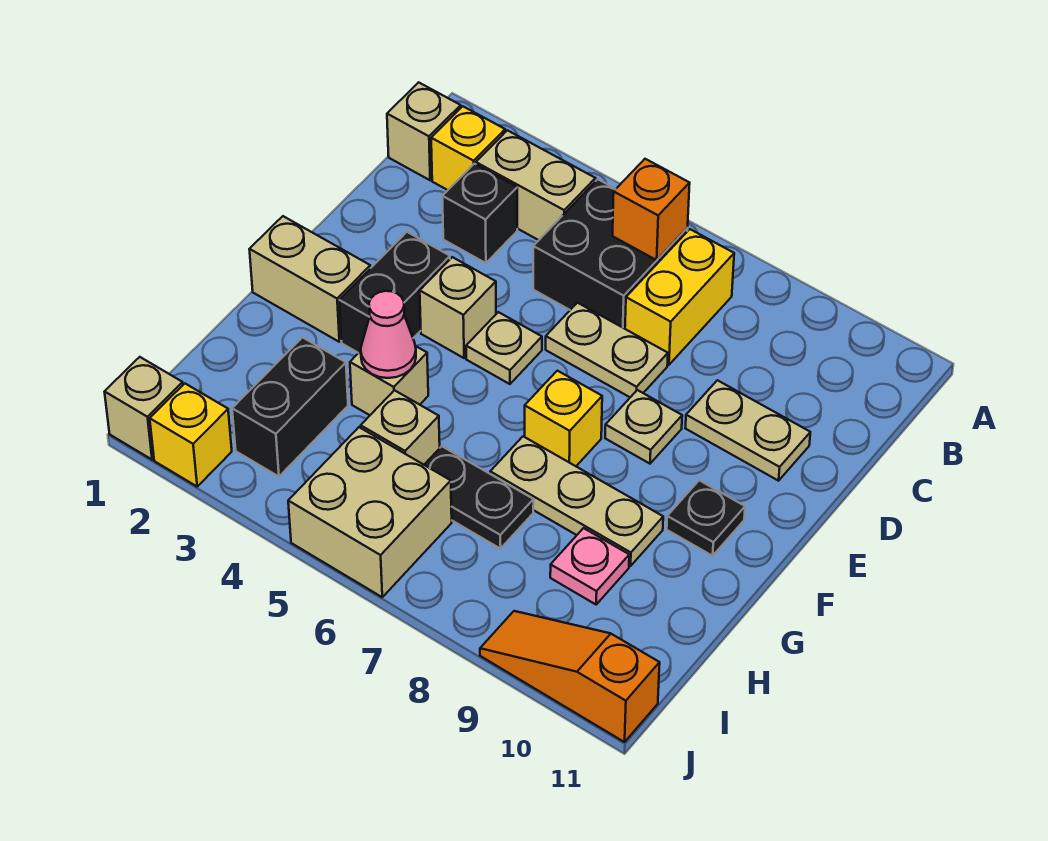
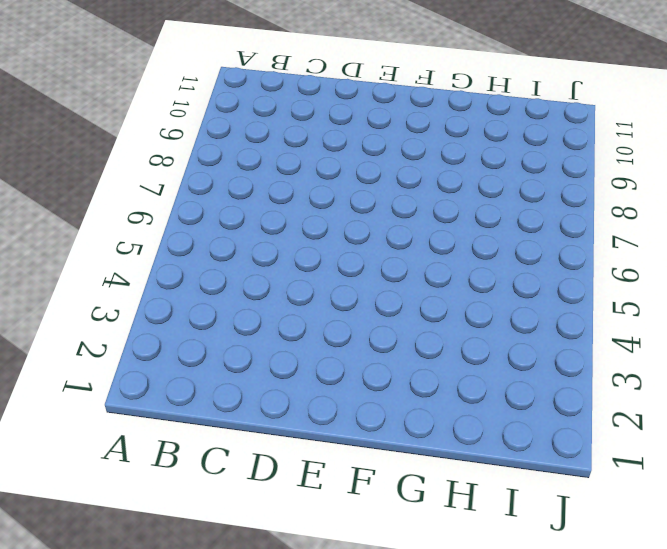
none -> tan brick B1 level 1
none -> yellow brick B2 level 1
none -> tan brick B3:B4 level 1

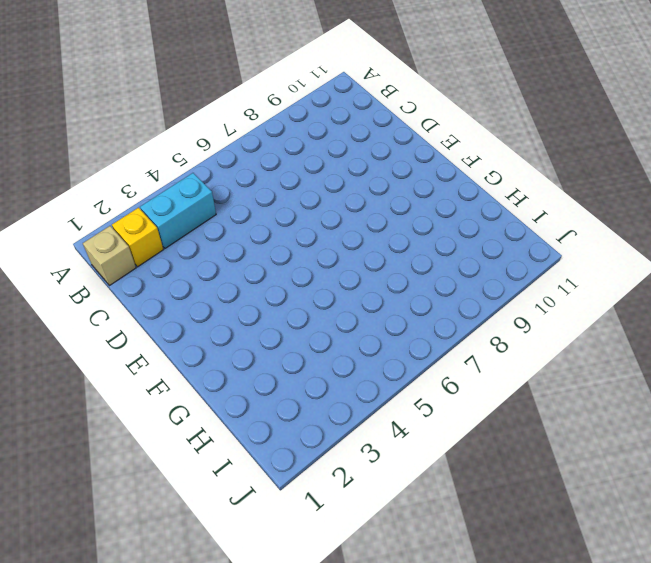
cyan brick B3:B4 level 1 -> tan brick B3:B4 level 1
none -> black brick B5:C6 level 1
none -> yellow brick B7:C7 level 1
none -> black brick C3 level 1

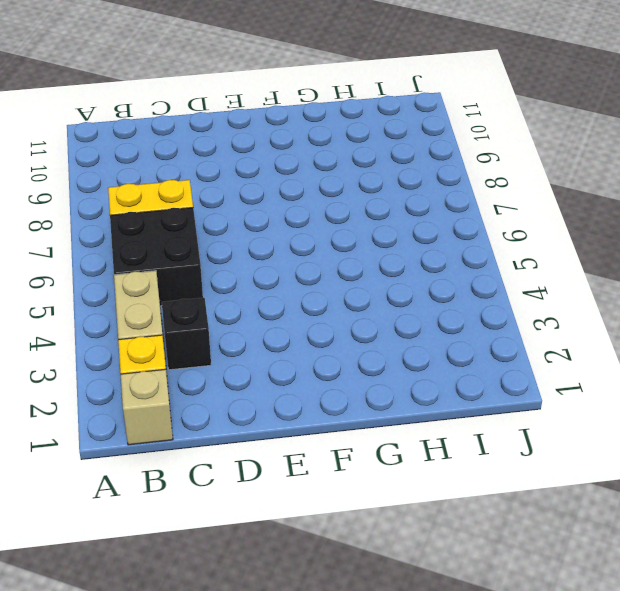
none -> tan plate D6:D7 level 1
none -> tan plate D9:D10 level 1
none -> black brick E3:F3 level 1

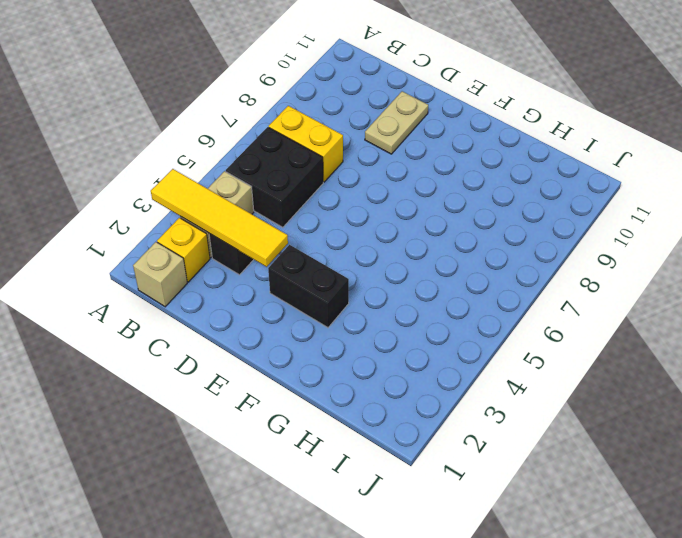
yellow tile A3:D3 level 2 -> none
none -> tan plate D6:D7 level 1
none -> tan brick E4 level 1
none -> tan plate E5 level 1

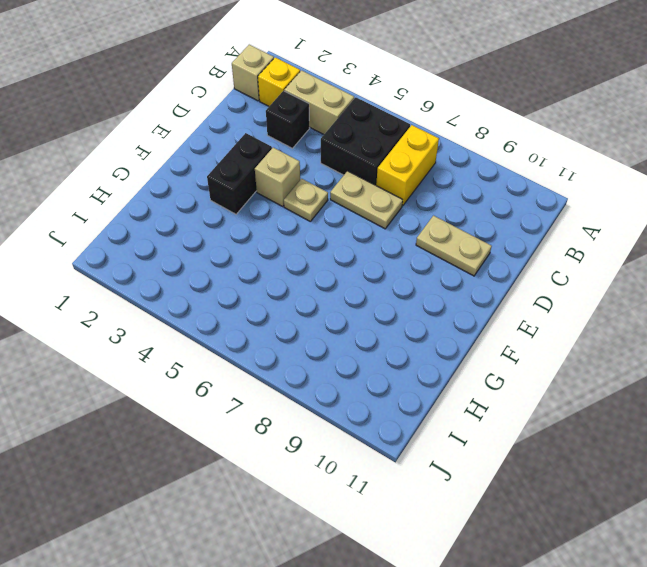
none -> tan plate E8 level 1
none -> tan brick F1:F2 level 1
none -> yellow brick F7 level 1

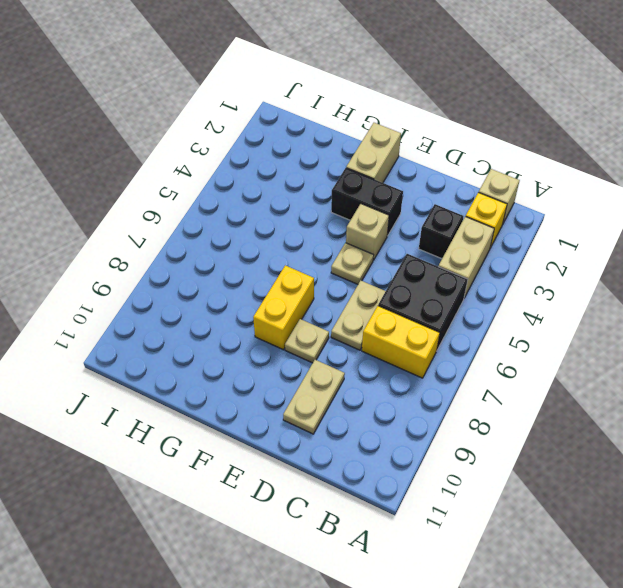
yellow brick F7:F8 level 1 -> yellow brick F7 level 1
none -> black plate F10 level 1
none -> tan brick G4 level 1
none -> tan plate G7:G9 level 1

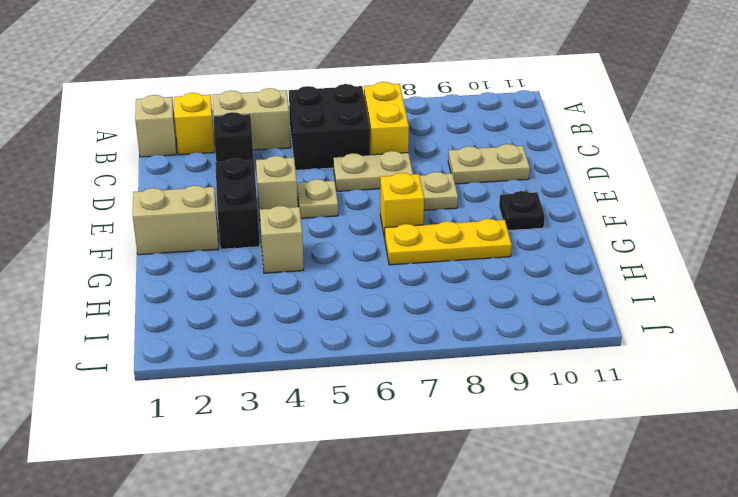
yellow plate G7:G9 level 1 -> tan plate G7:G9 level 1
none -> black brick H3:I3 level 1
none -> tan brick H5 level 1
none -> black plate H6:H7 level 1

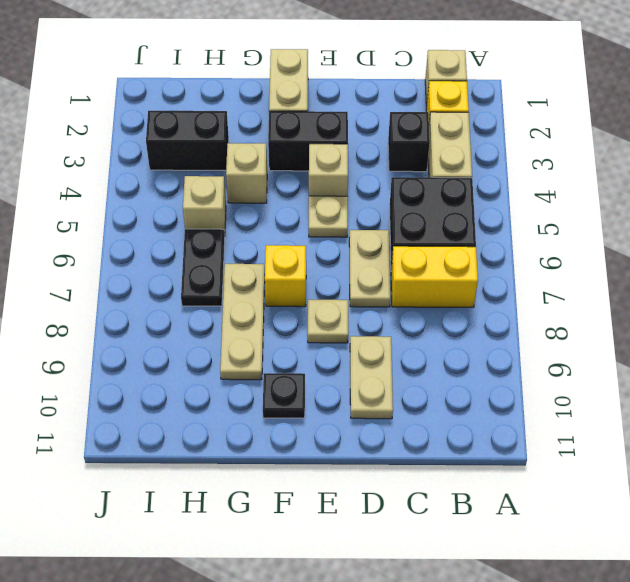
none -> pink plate H9 level 1
none -> tan brick I5:J6 level 1
none -> tan brick J1 level 1

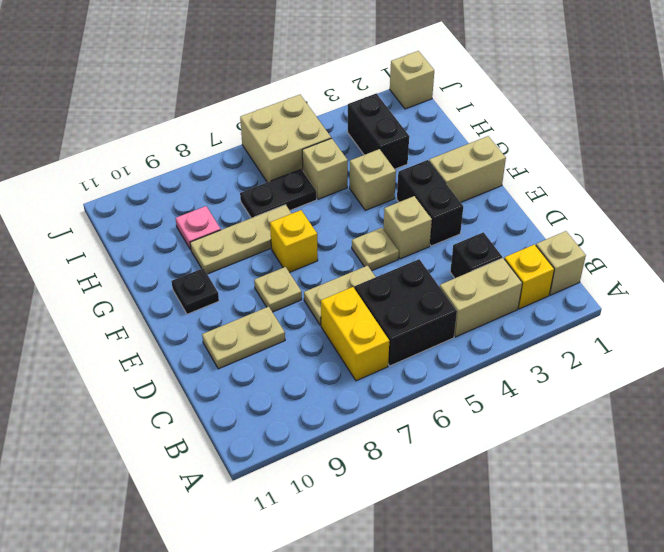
none -> yellow brick J2 level 1
none -> orange slope J9:J11 level 1 top 11
none -> orange brick B6 level 2

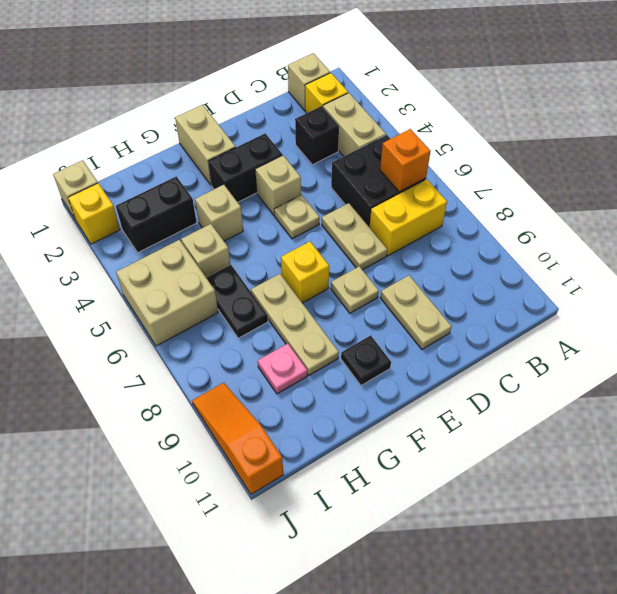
none -> pink cone G4 level 2

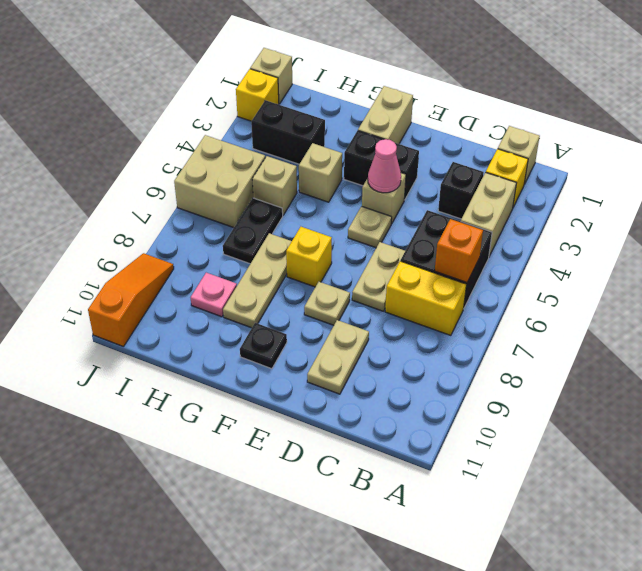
pink cone E4 level 2 -> pink cone G4 level 2

